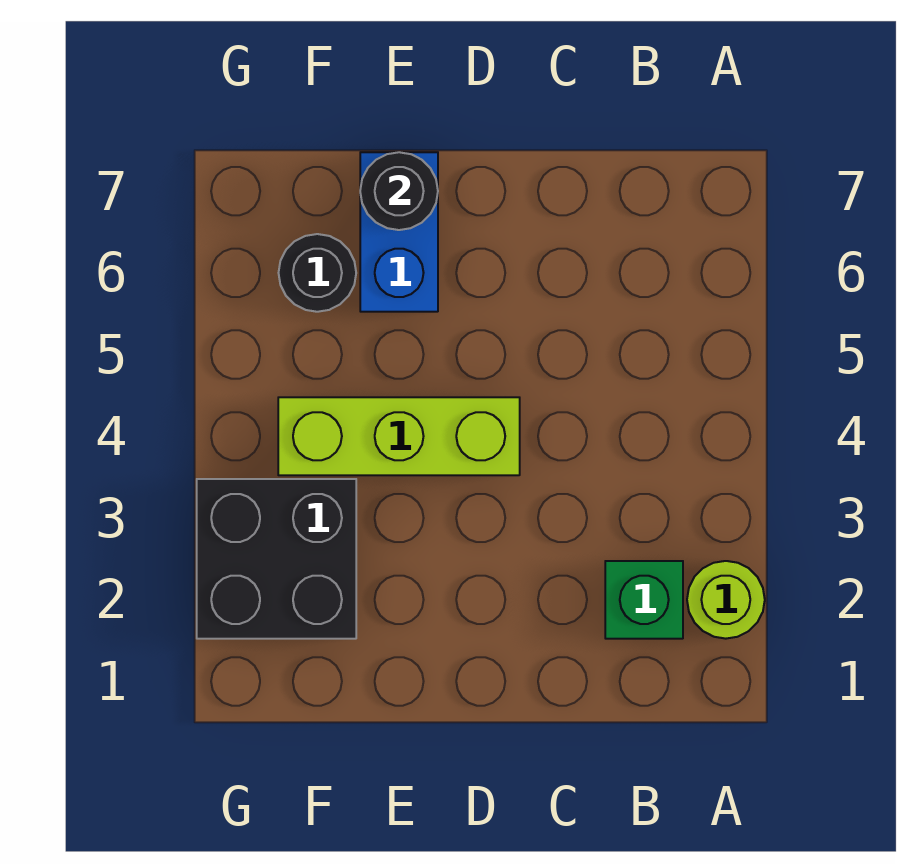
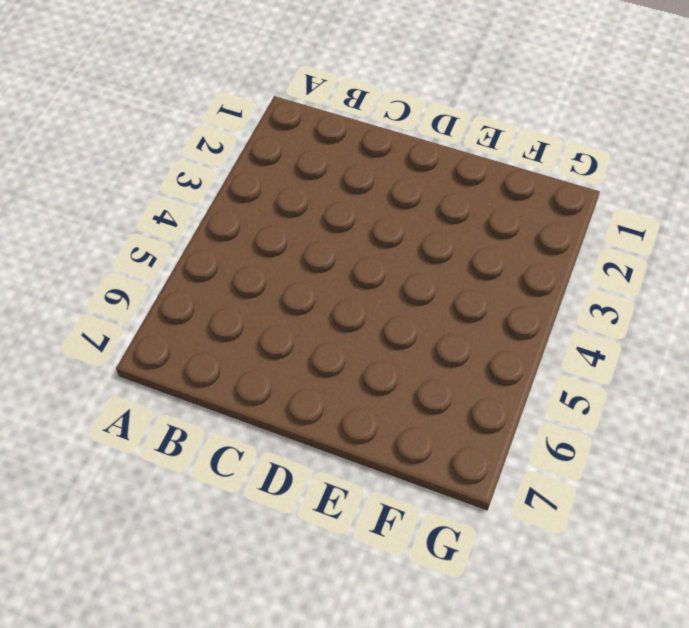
none -> lime round brick A2 level 1
none -> green brick B2 level 1

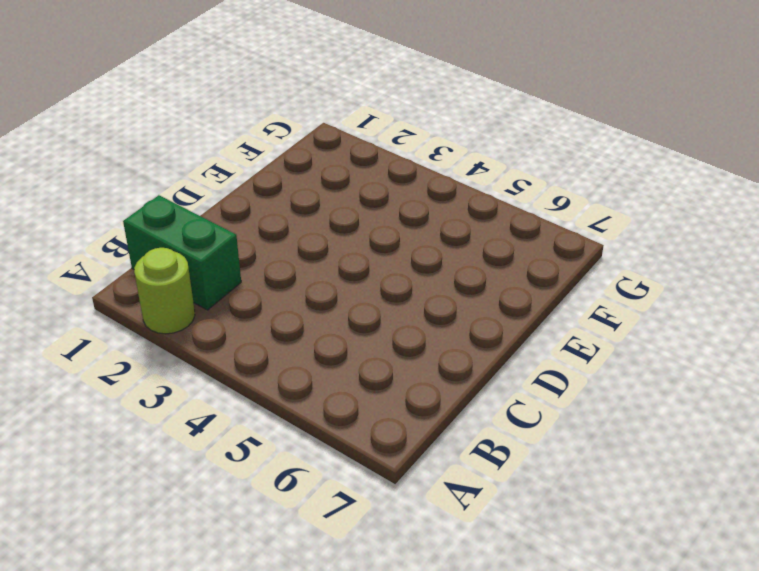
green brick B1:B2 level 1 -> green brick B2 level 1
none -> lime brick D4:F4 level 1
none -> blue brick E6:E7 level 1

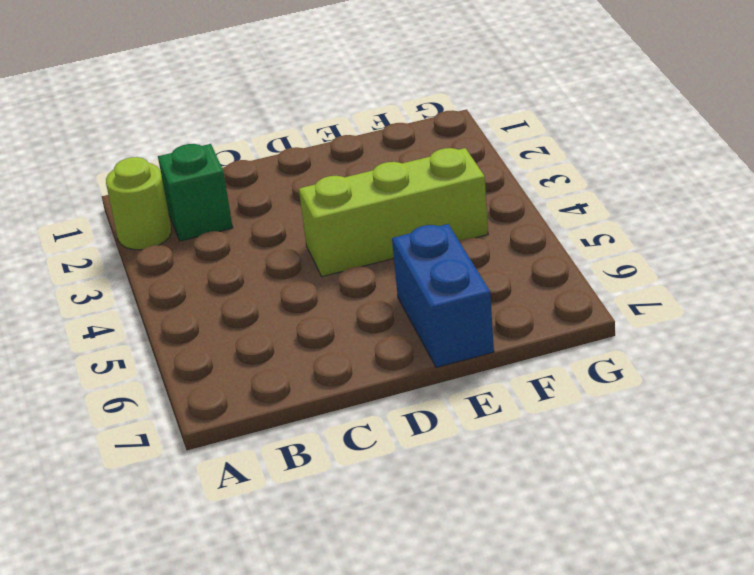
none -> black brick F2:G3 level 1
none -> black round brick F6 level 1

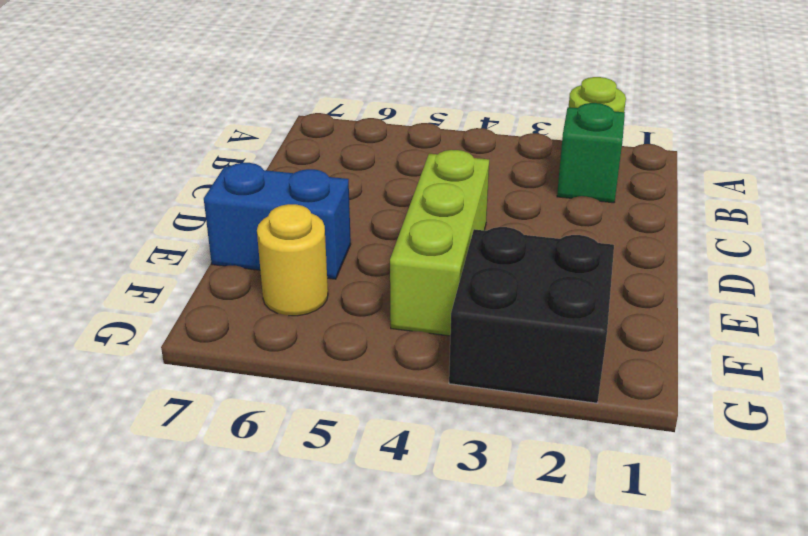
yellow round brick F6 level 1 -> black round brick F6 level 1
none -> black round brick E7 level 2

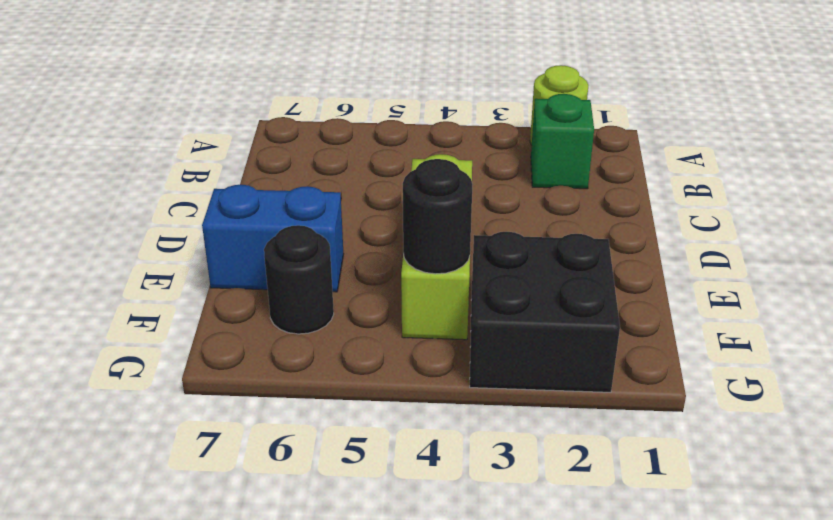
black round brick F4 level 2 -> black round brick E7 level 2

